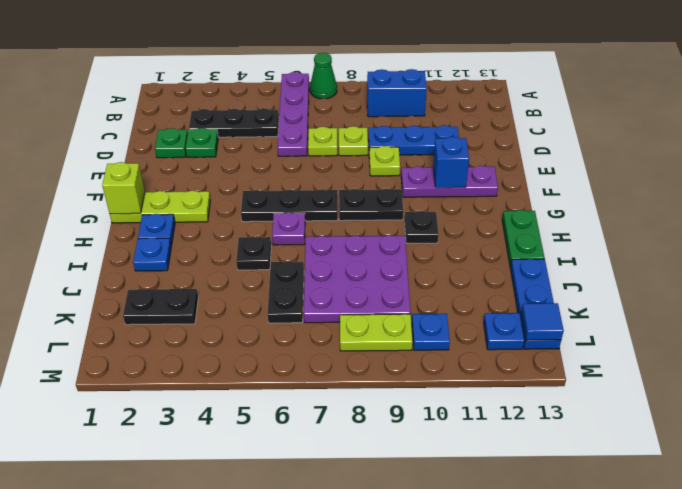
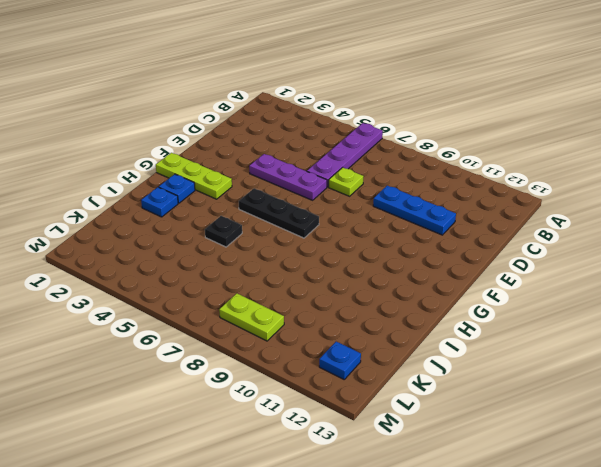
purple plate E4:E6 level 1 -> purple plate F10:F12 level 1
none -> green cone A7 level 1
none -> blue brick B9:B10 level 1
none -> black plate C3:C5 level 1
none -> green plate D2 level 1

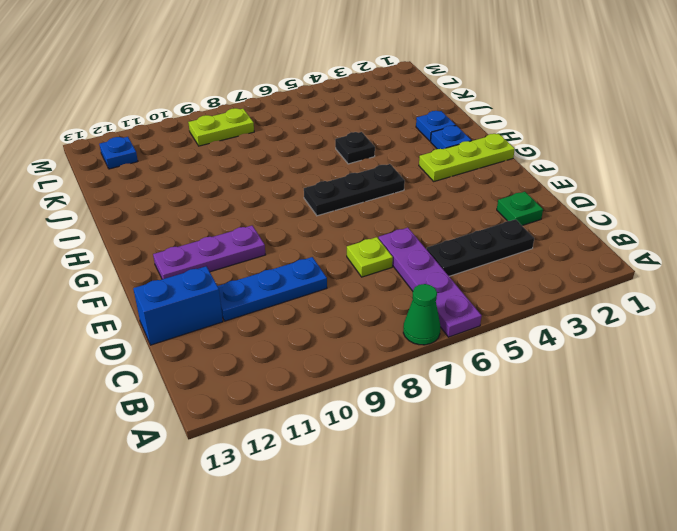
blue brick D12:D13 level 1 -> blue brick B9:B10 level 1
none -> green plate D3 level 1
none -> lime plate D8 level 1
none -> lime plate E9 level 1
none -> black plate G8:G9 level 1

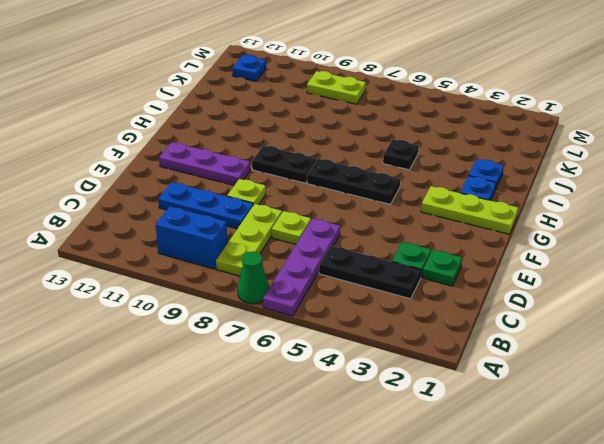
lime plate B8:D8 level 1 -> lime plate D8 level 1
none -> purple plate H6 level 1
none -> black plate H10 level 1
none -> green plate H13:I13 level 1
none -> purple plate I7:K9 level 1

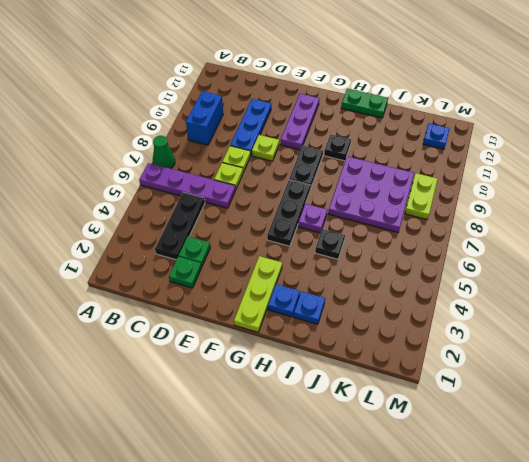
none -> black plate J6:K6 level 1
none -> blue plate J13:L13 level 1
none -> black plate K2:K3 level 1
none -> blue plate L10 level 1

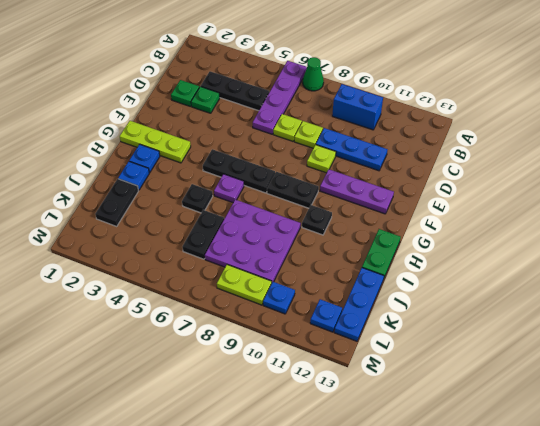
black plate J2:K2 level 1 -> black plate K2:K3 level 1
none -> blue brick F11 level 2
none -> lime brick G1 level 2
none -> blue tile L13 level 2

